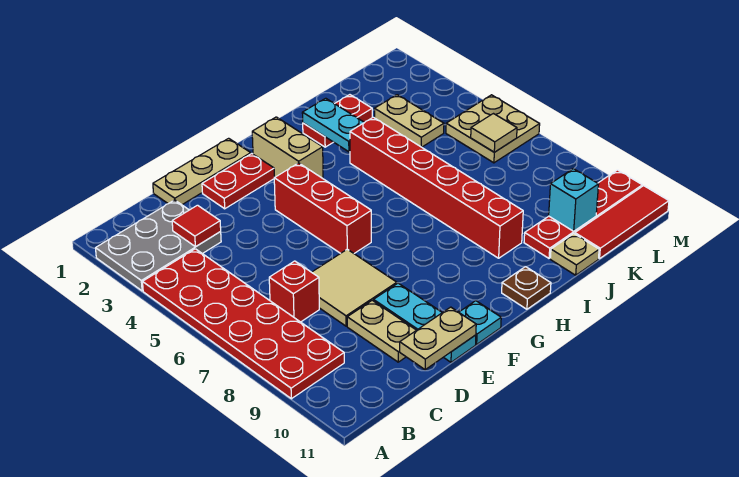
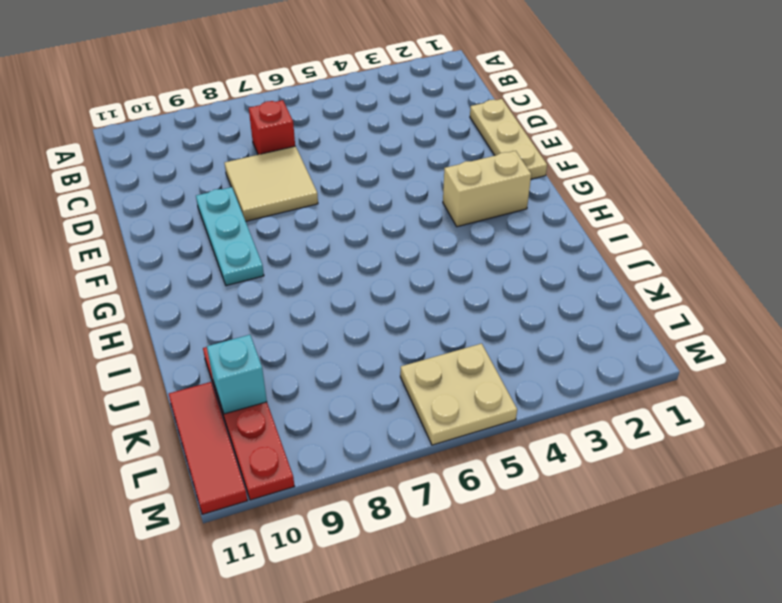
cyan plate E9:G9 level 1 -> cyan plate E9:E11 level 1
none -> grey plate A2:C3 level 1
none -> red plate A4:B9 level 1
none -> tan plate D9:D10 level 1

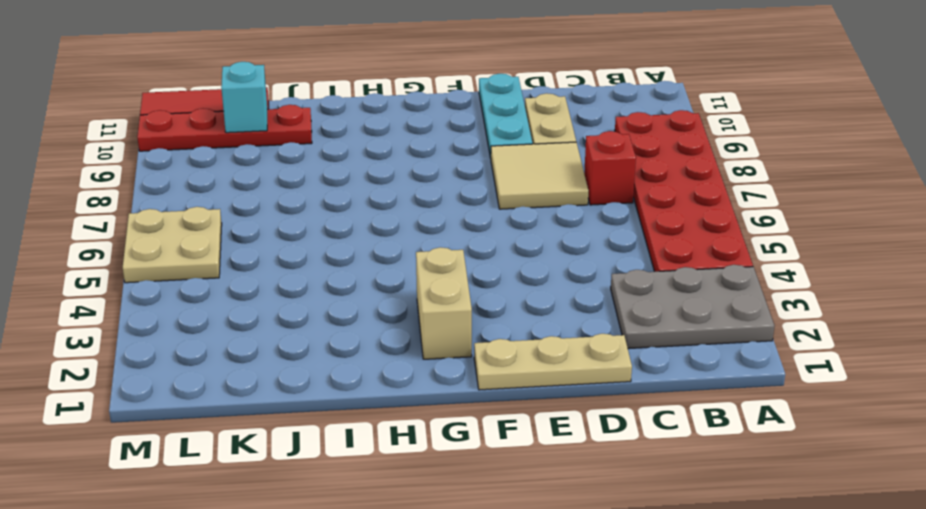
none -> red plate E2:F2 level 1
none -> red brick F4:F6 level 1
none -> cyan plate F11 level 1

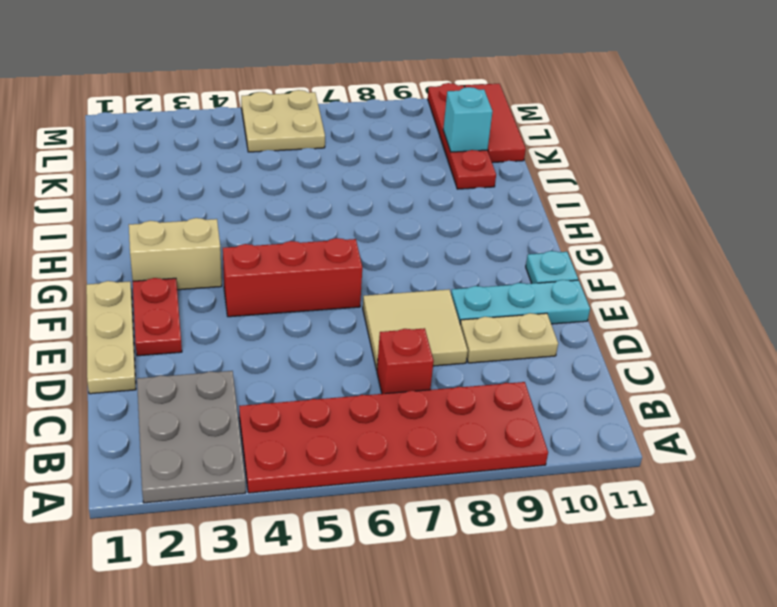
none -> brown plate H11 level 1
none -> red plate I2:J2 level 1
none -> red brick I4:I9 level 1

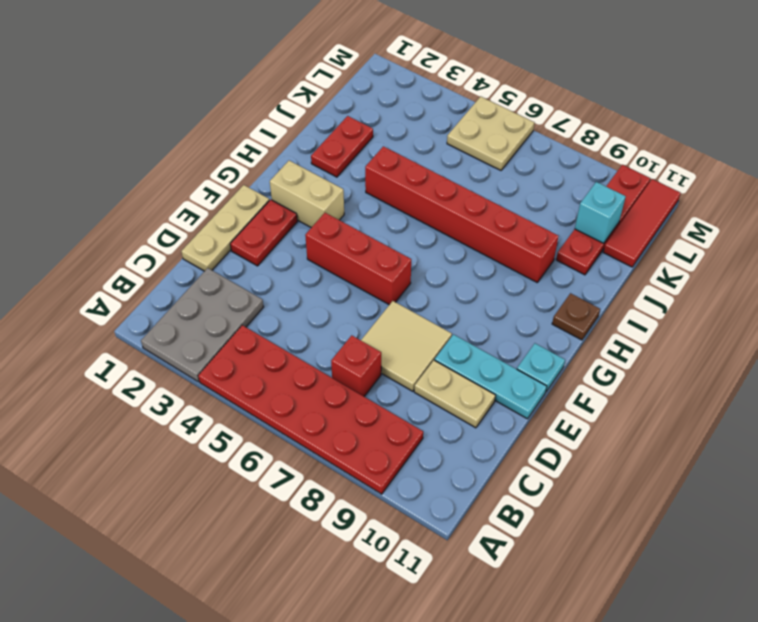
none -> tan plate J11 level 1
none -> tan plate K3:K4 level 1
none -> red tile C3 level 2

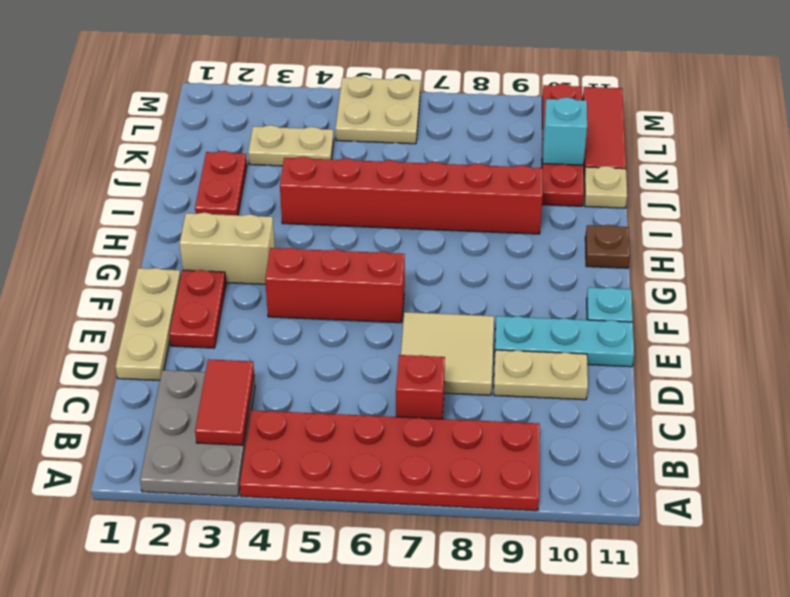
red tile B3:C3 level 2 -> red tile C3 level 2
none -> tan plate D11:E11 level 2
none -> cyan plate I2:I3 level 2
none -> tan tile L6 level 2

